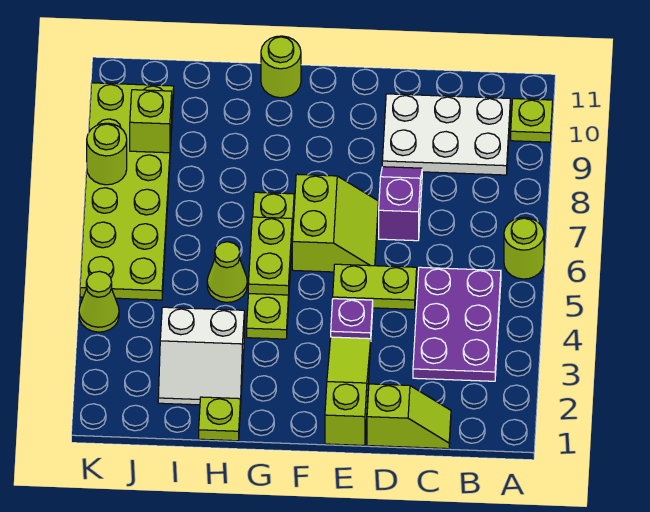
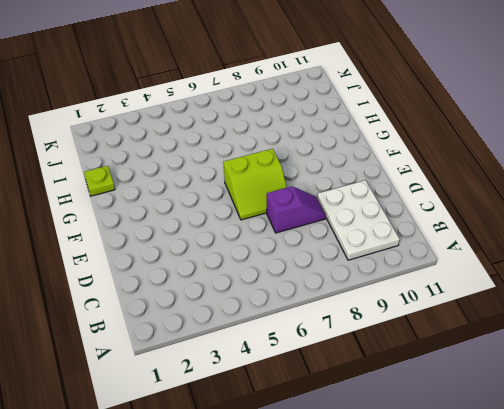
none -> lime round brick A6 level 1
none -> lime plate A10 level 1
none -> purple plate B3:C5 level 1

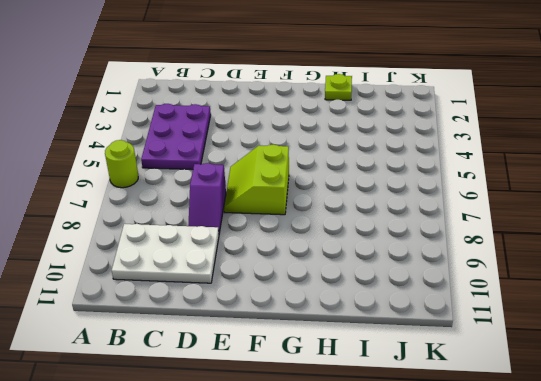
none -> lime plate A10 level 1
none -> lime slope C1:D1 level 1 top D
none -> lime plate D5:E5 level 1

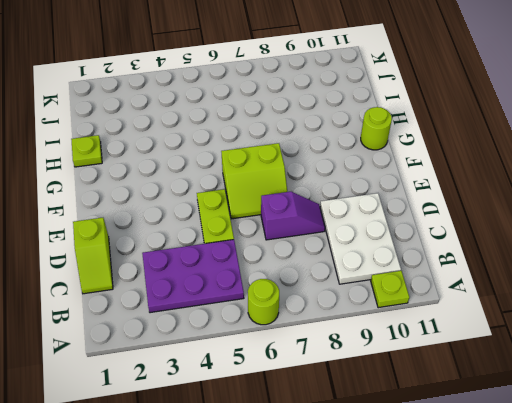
none -> lime slope E1:E3 level 1 top 1
none -> purple plate E4 level 1
none -> lime plate G4:G7 level 1

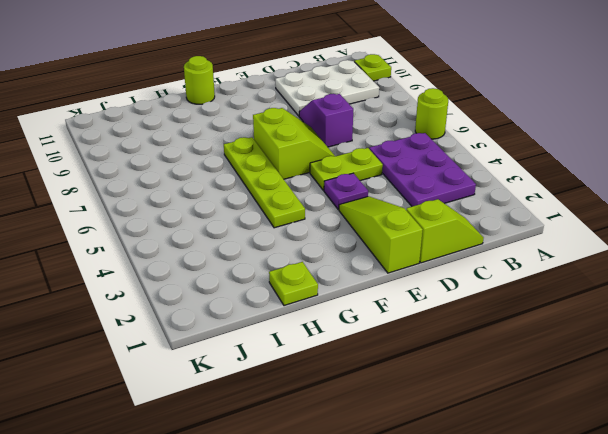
none -> white slope H2:I3 level 1 top 3
none -> lime cone H5 level 1
none -> lime plate J5:K10 level 1

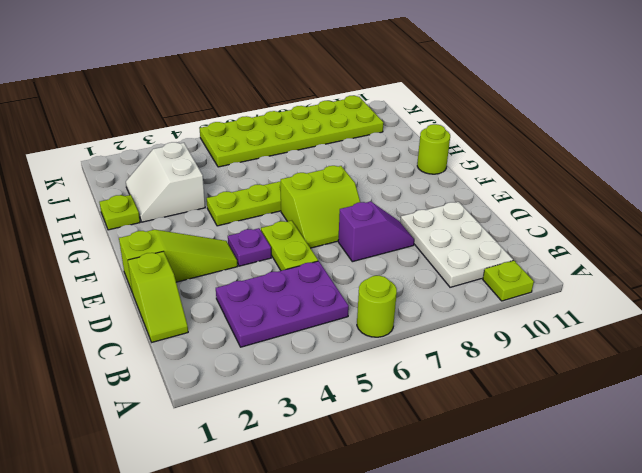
none -> lime cone H5 level 1
none -> lime cone K4 level 1
none -> lime plate G5:G6 level 2

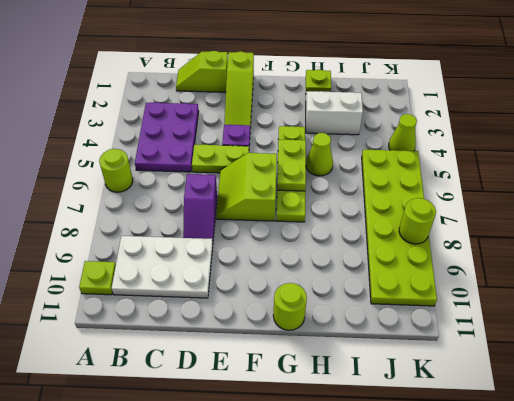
none -> lime brick J9 level 2

